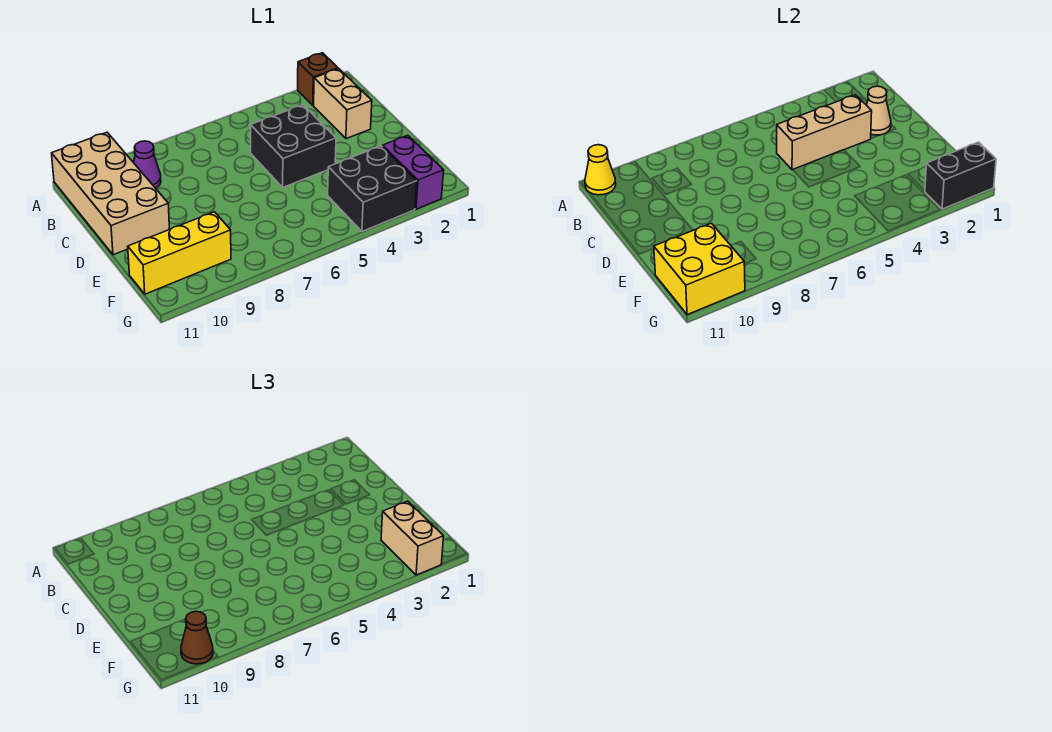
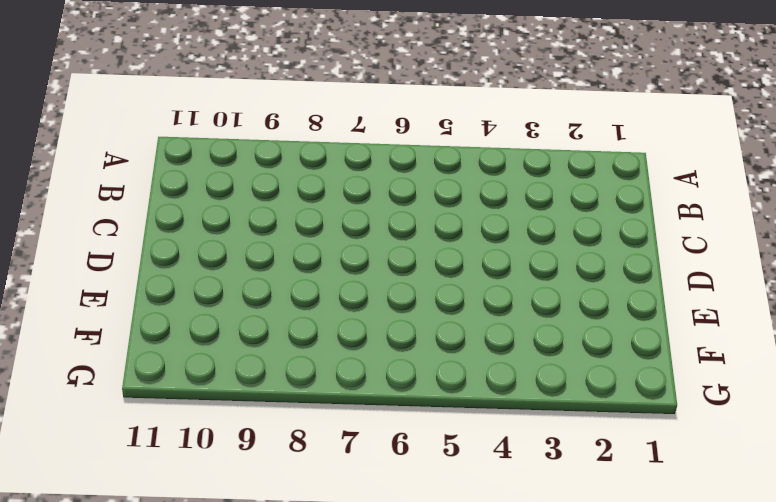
none -> brown brick A2 level 1
none -> tan brick A10:D11 level 1
none -> tan brick B2:C2 level 1

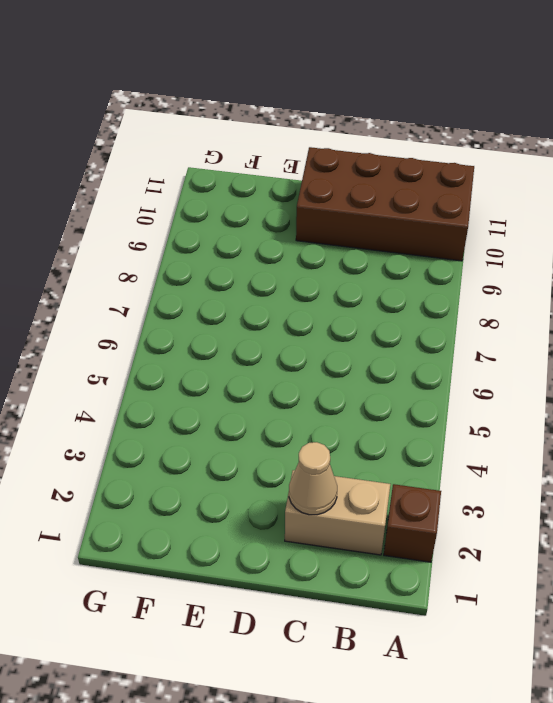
brown brick A10:D11 level 1 -> tan brick A10:D11 level 1
none -> purple cone B9 level 1
none -> black brick C4:D5 level 1
none -> purple brick F2:G2 level 1

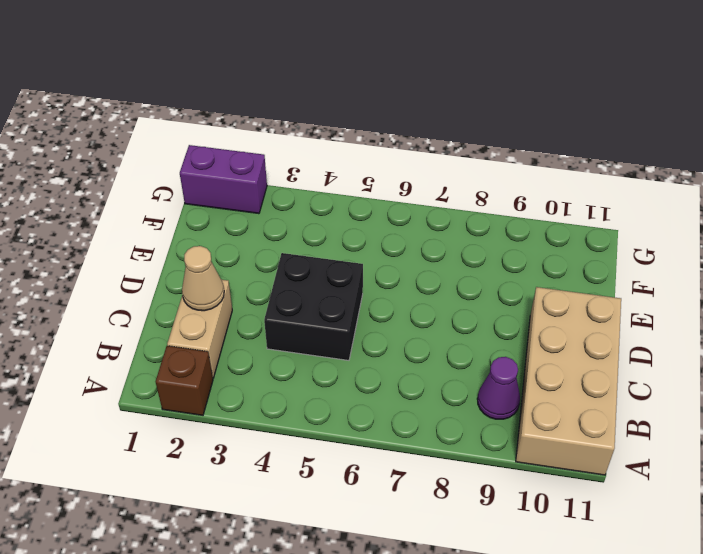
purple brick G1:G2 level 1 -> purple brick F2:G2 level 1
none -> black brick F3:G4 level 1
none -> yellow brick F9:F11 level 1
none -> yellow cone A11 level 2

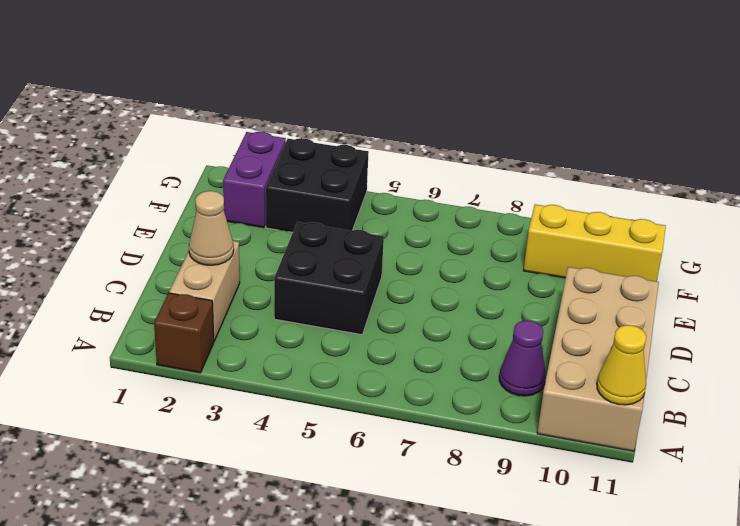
none -> tan brick C3:C5 level 2
none -> yellow brick F10:G11 level 2
none -> black brick G1:G2 level 2

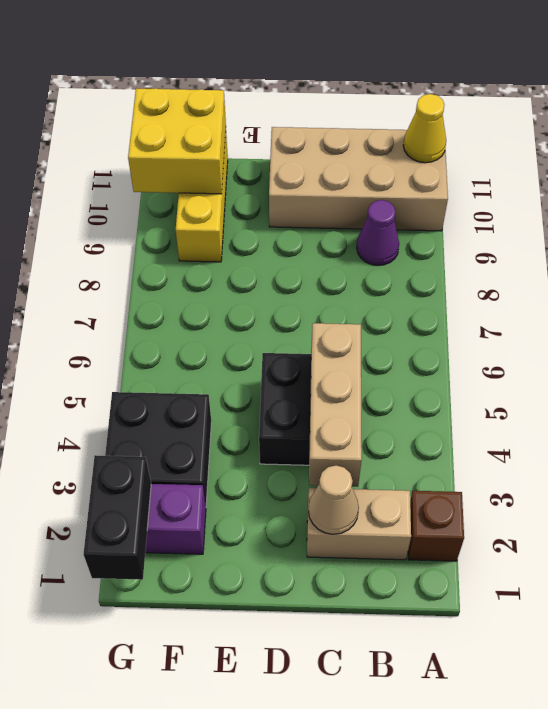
none -> tan brick F2:G2 level 3
none -> brown cone G10 level 3

